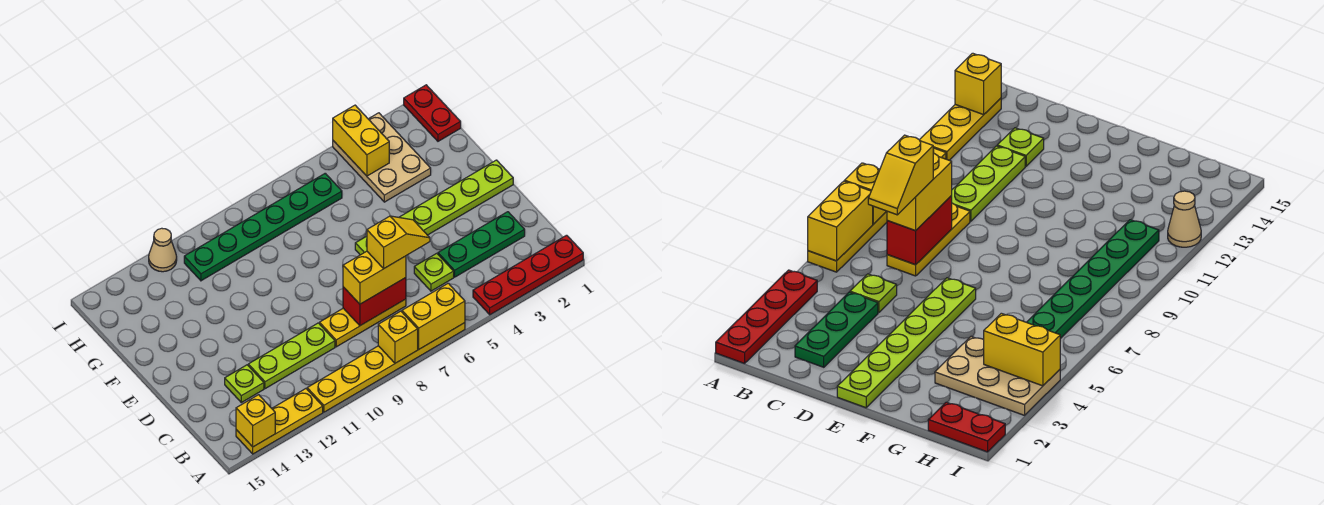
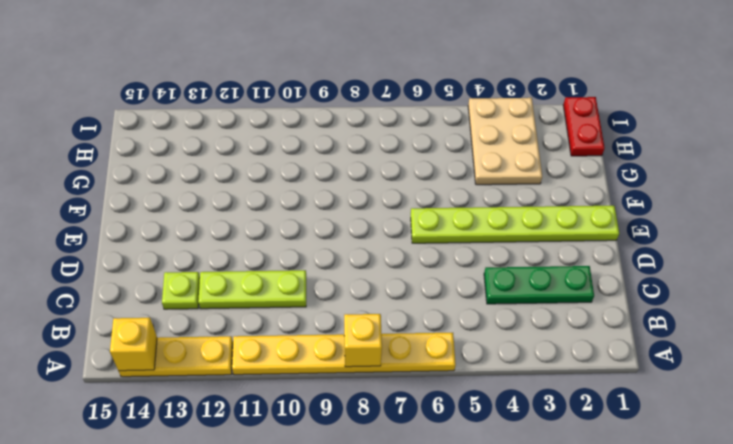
none -> red plate A1:A4 level 1
none -> lime plate C5 level 1
none -> yellow plate C7:C9 level 1

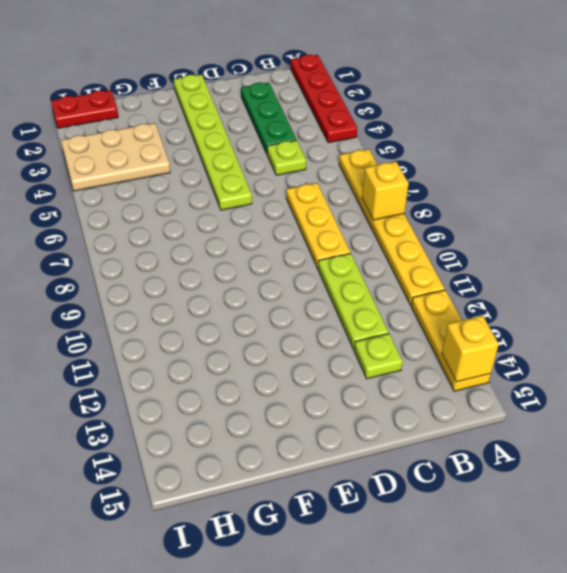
none -> green plate H6:H11 level 1
none -> tan cone I12 level 1
none -> yellow brick A6:A7 level 2

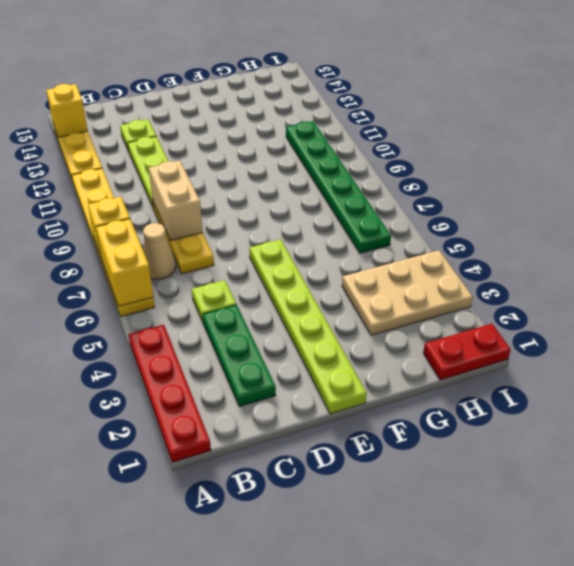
tan cone B7 level 1 -> tan cone I12 level 1
tan brick C8:C9 level 2 -> red brick C7:C8 level 2
none -> yellow brick H4:I4 level 2
none -> yellow brick C7:C8 level 3
none -> yellow slope C6:C7 level 4 top 7

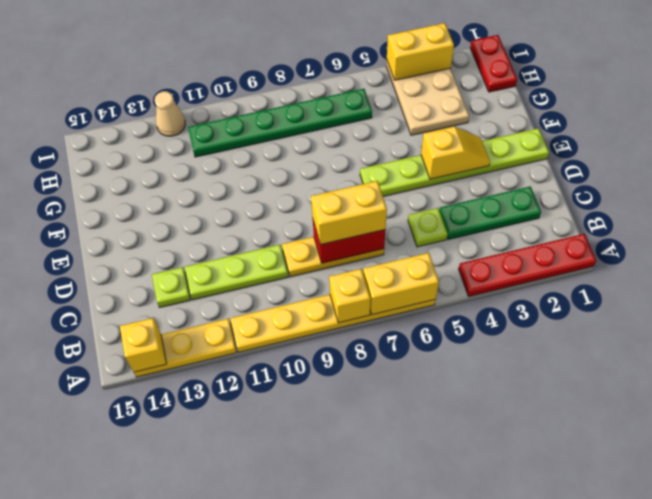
yellow slope E3:E4 level 2 top 4 -> yellow slope C6:C7 level 4 top 7
yellow brick I3:I4 level 2 -> yellow brick H4:I4 level 2

